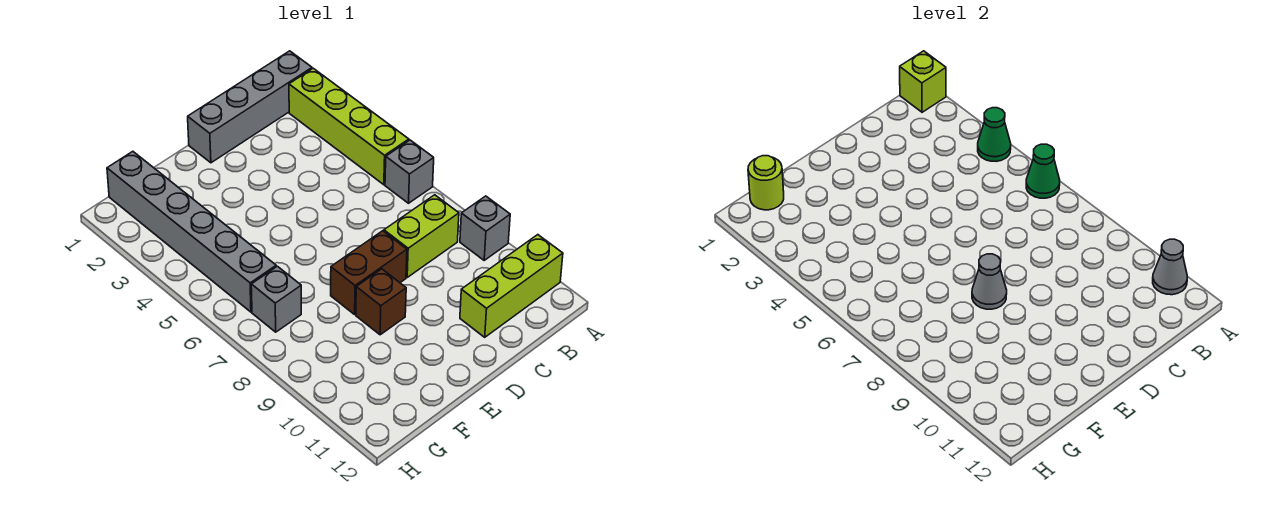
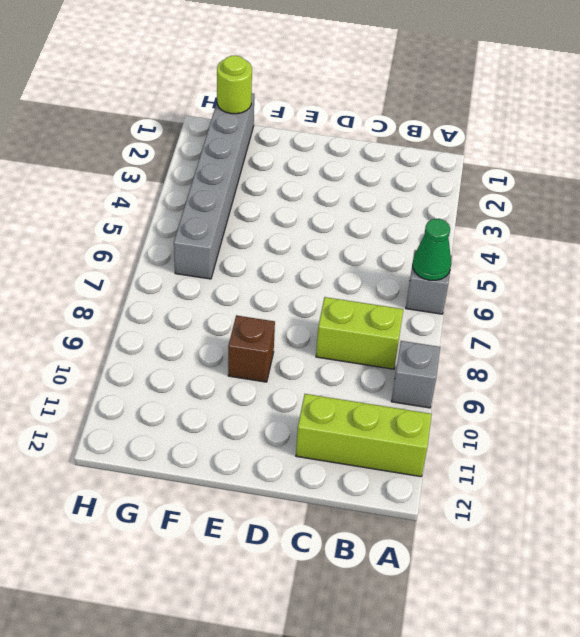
none -> grey brick A1:D1 level 1
none -> lime brick A2:A5 level 1
none -> brown brick D8:E8 level 1

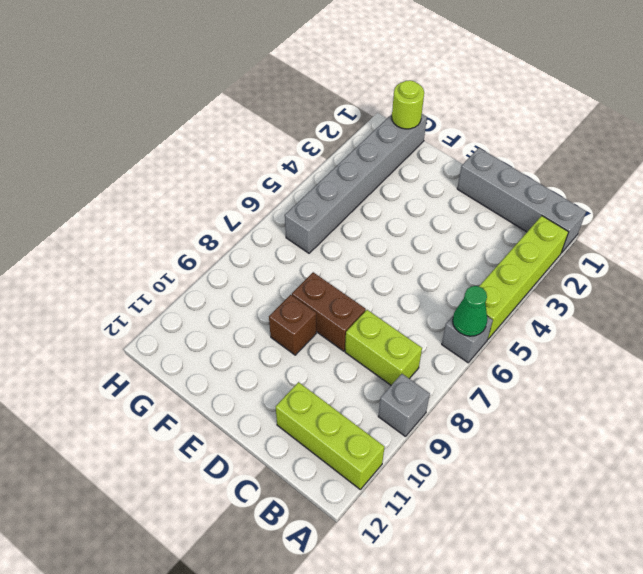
none -> grey brick G7 level 1
none -> lime brick A1 level 2
none -> green cone A4 level 2

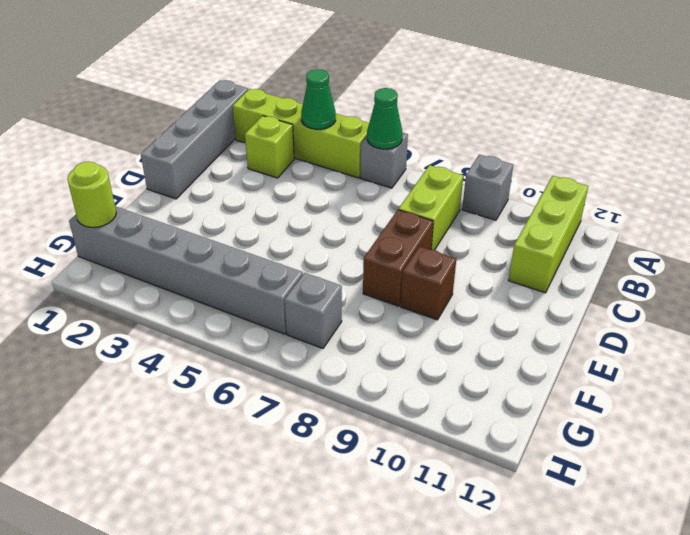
lime brick B3 level 1 -> lime brick A1 level 2
none -> grey cone A11 level 2
none -> grey cone E8 level 2

